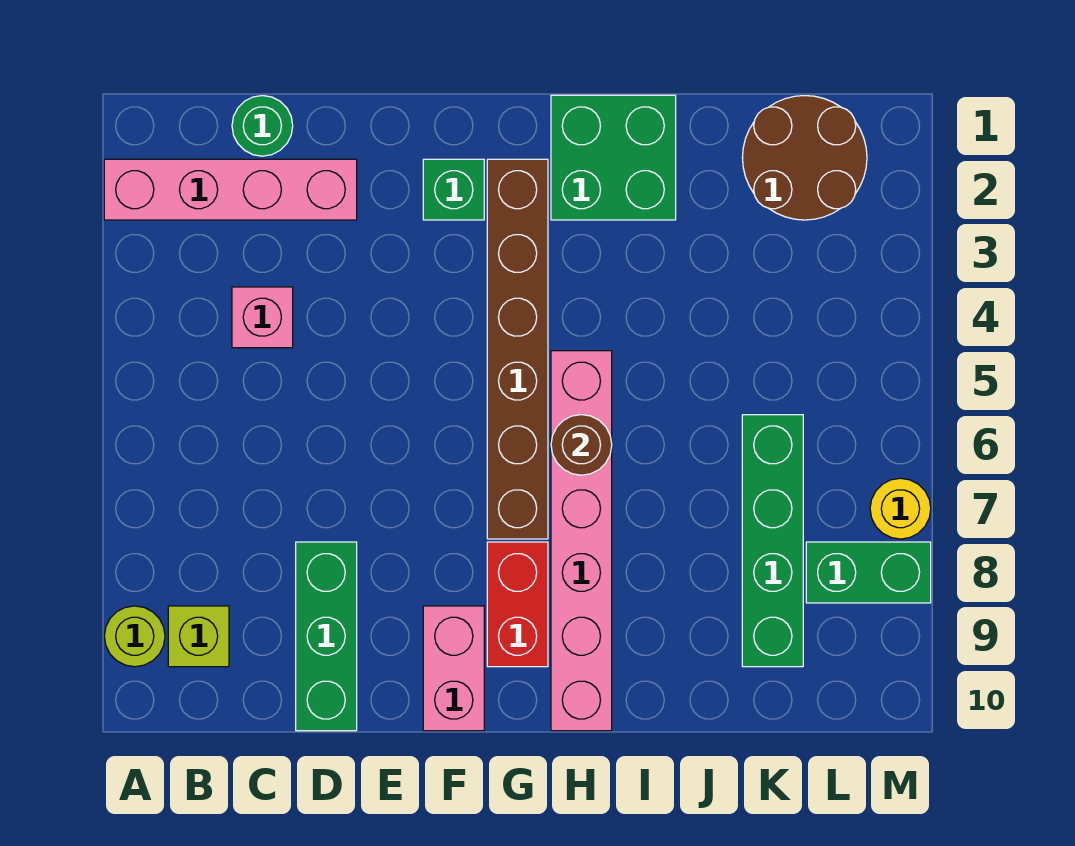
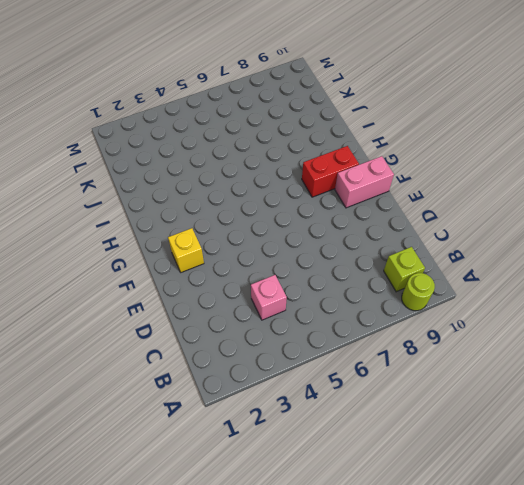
yellow brick F2 level 1 -> green brick F2 level 1
none -> pink brick A2:D2 level 1
none -> green round brick C1 level 1
none -> green brick D8:D10 level 1

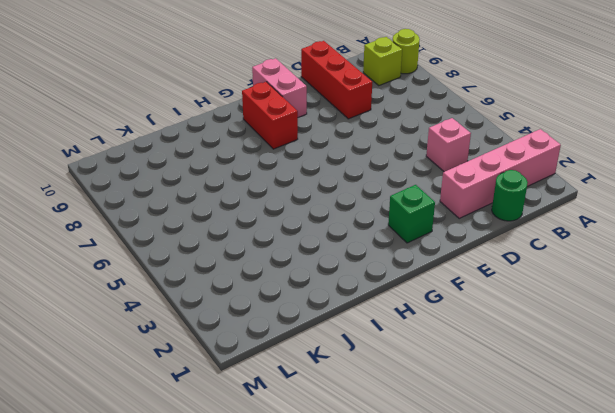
red brick D8:D10 level 1 -> green brick D8:D10 level 1
none -> brown brick G2:G7 level 1
none -> green brick H1:I2 level 1
none -> pink brick H5:H10 level 1

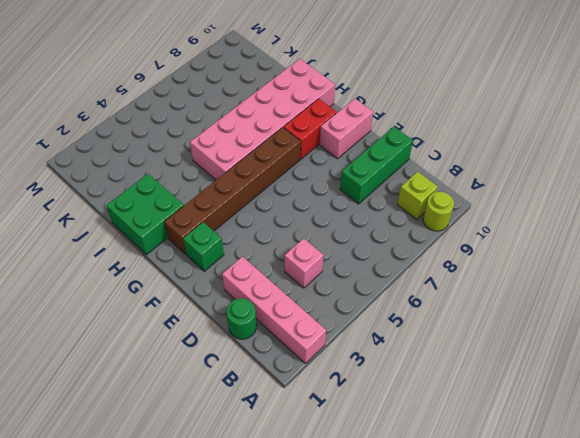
pink brick H5:I10 level 1 -> pink brick H5:H10 level 1
none -> brown round brick K1:L2 level 1
none -> green brick K6:K9 level 1
none -> green brick L8:M8 level 1

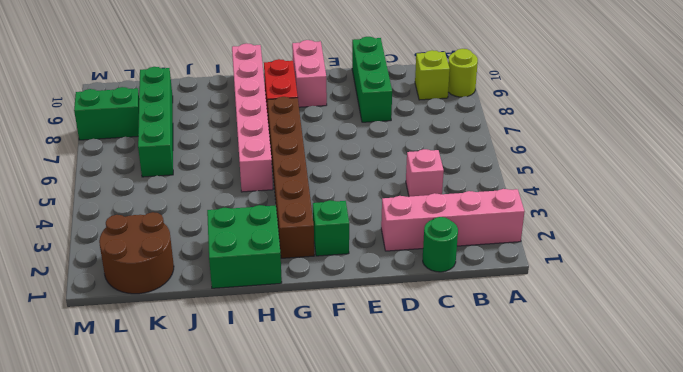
none -> yellow round brick M7 level 1
none -> brown round brick H6 level 2

